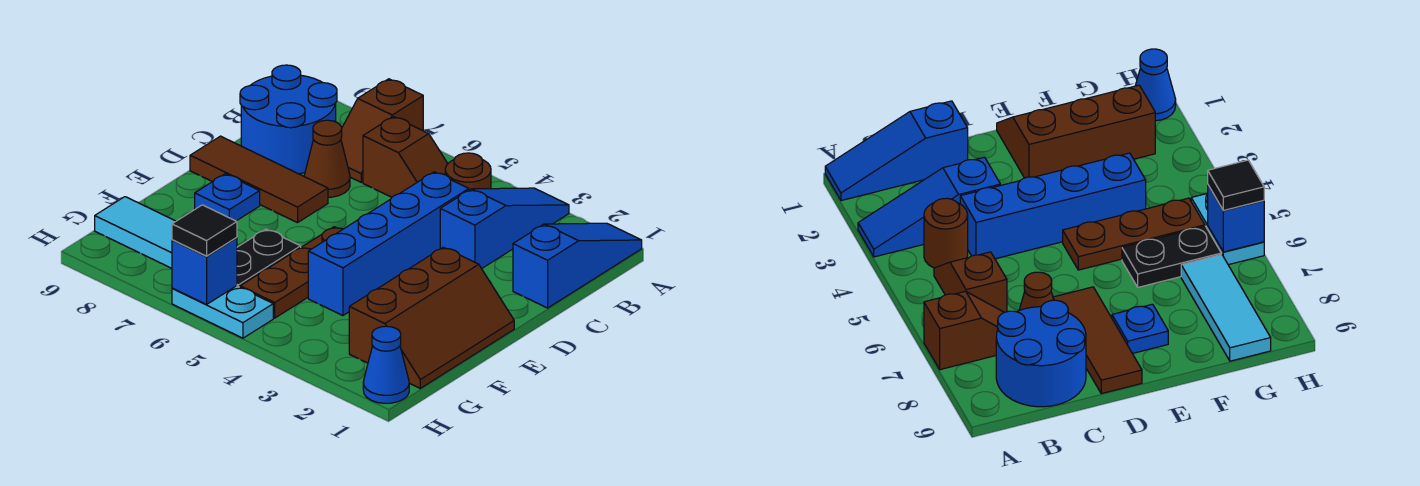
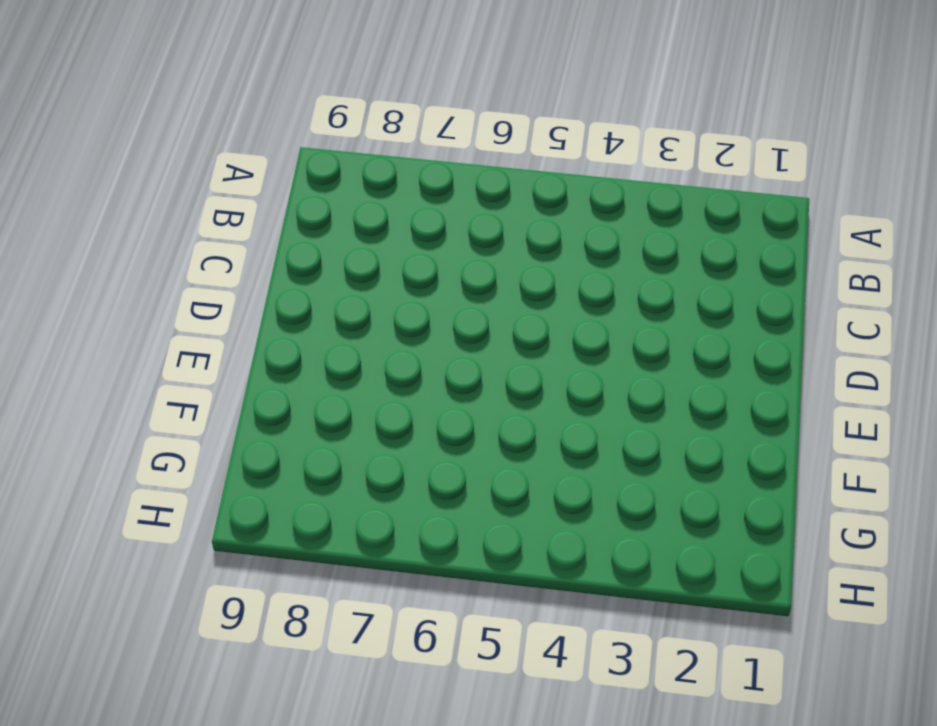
none -> blue slope A1:C1 level 1 top C
none -> blue slope A3:C3 level 1 top C
none -> brown slope A7:B7 level 1 top A

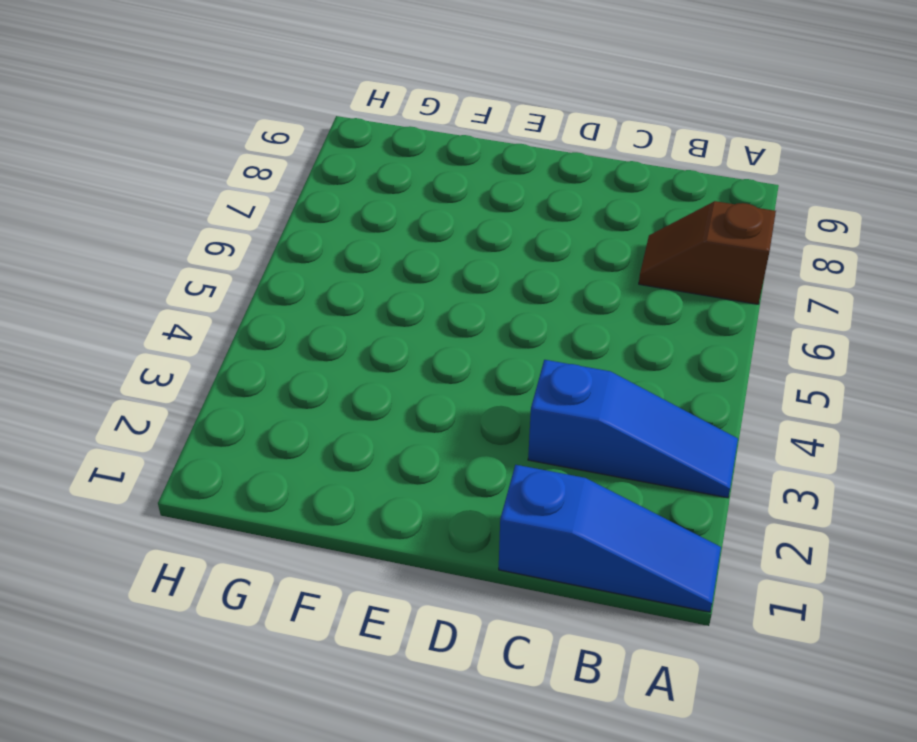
none -> brown round brick B4 level 1
none -> brown slope B5:B6 level 1 top 6
none -> blue round brick B8:C9 level 1

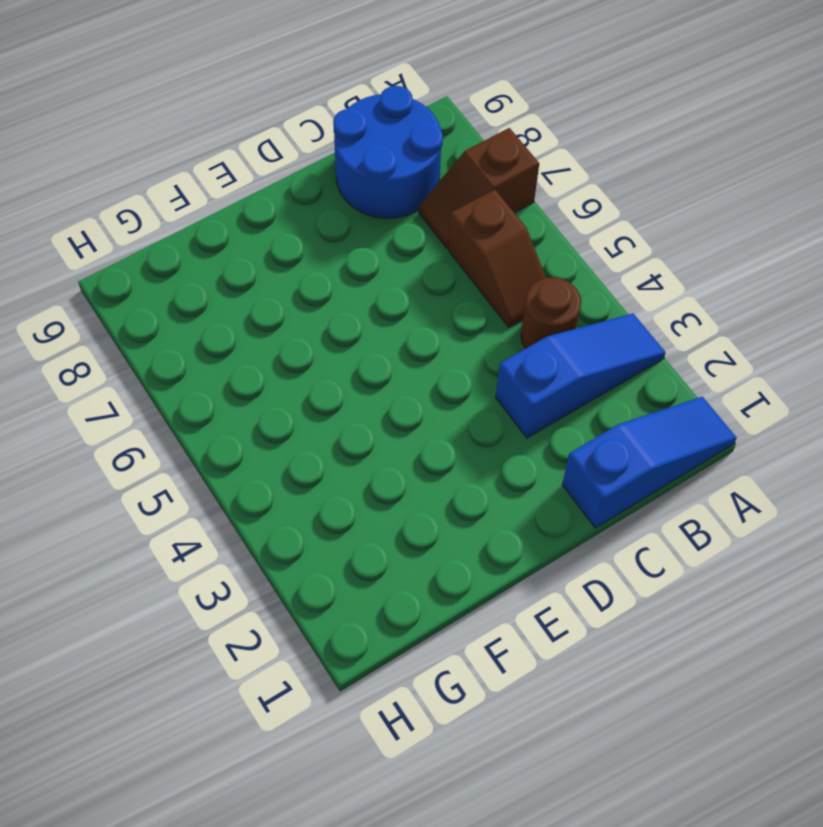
none -> blue brick C4:F4 level 1
none -> brown cone C7 level 1
none -> brown tile D7:D9 level 1

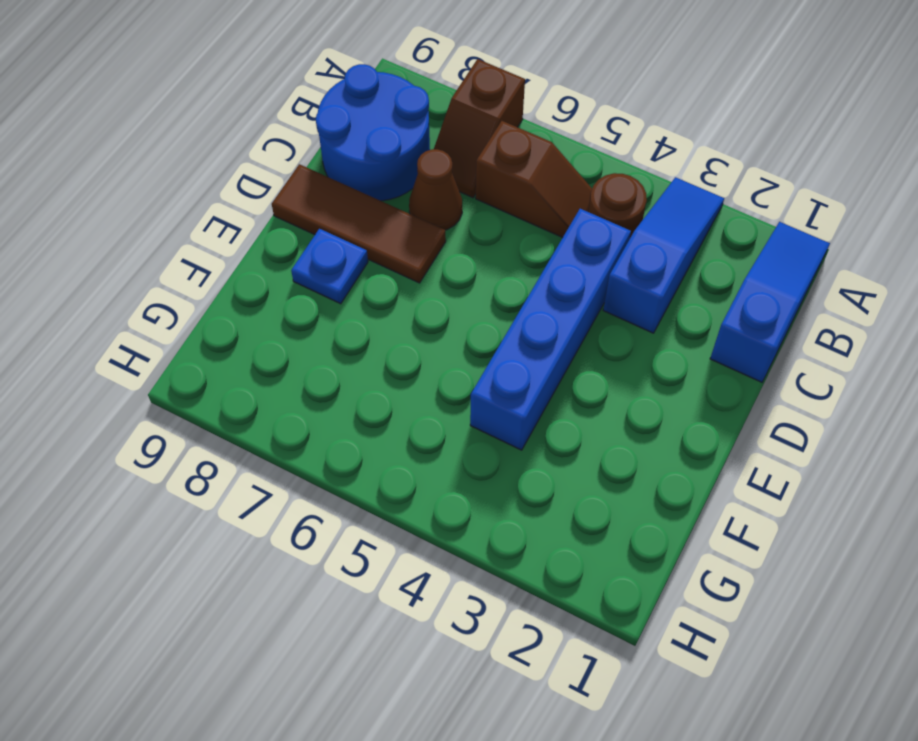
none -> brown slope E1:G2 level 1 top 2
none -> brown plate E5:G5 level 1
none -> black plate F6:G6 level 1

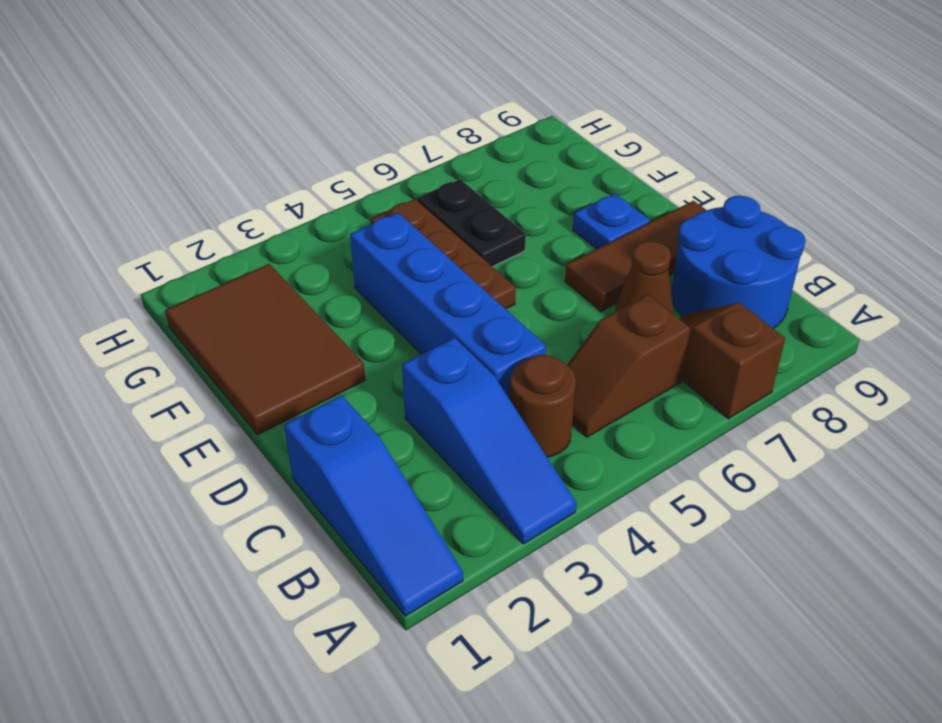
brown tile E1:G2 level 1 -> brown slope E1:G2 level 1 top 2
none -> cyan tile G7:G9 level 1
none -> blue cone H1 level 1
none -> cyan plate H5:H6 level 1

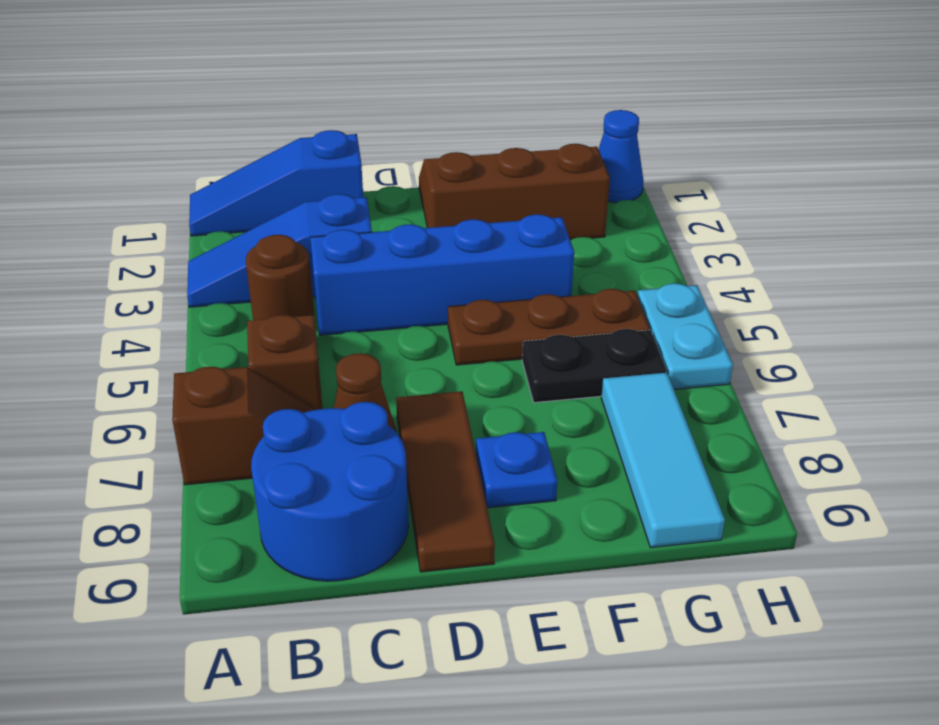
none -> blue brick H6 level 2
none -> black tile H6 level 3

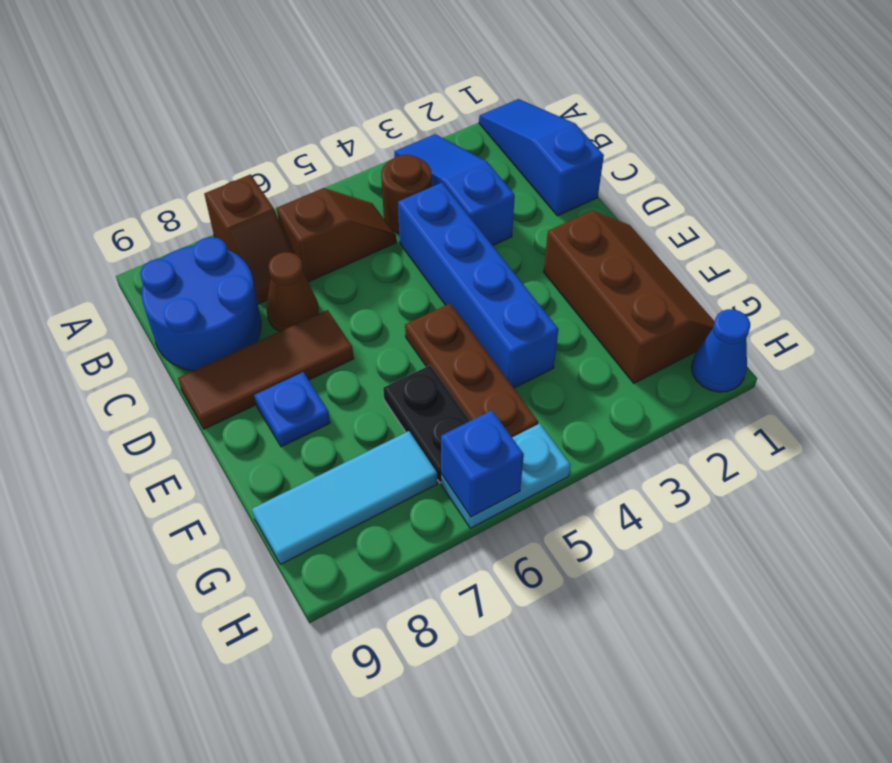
none -> black tile H6 level 3

